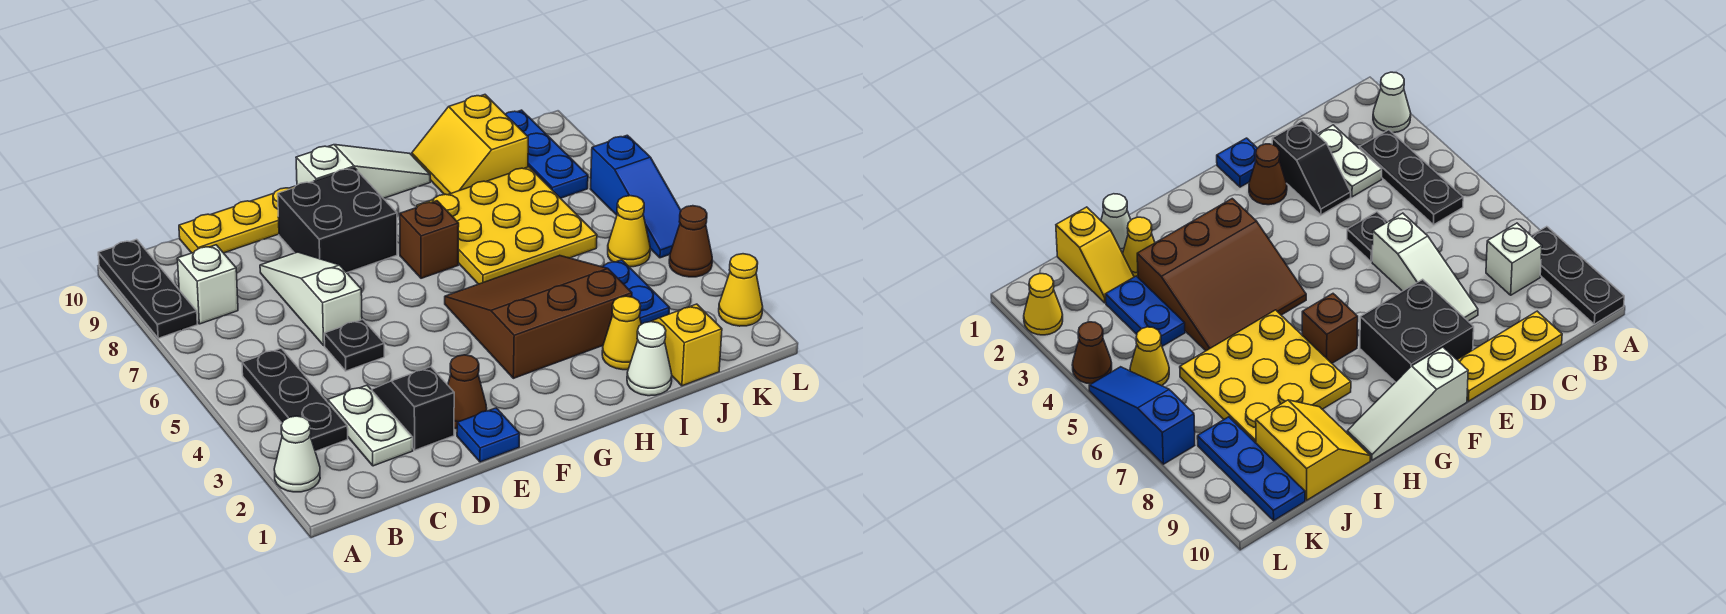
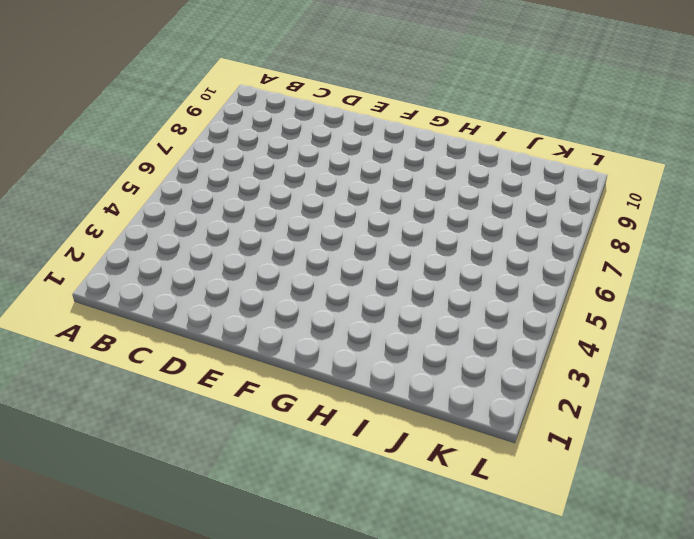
none -> white cone A2 level 1
none -> black plate A8:A10 level 1
none -> black plate B3:B5 level 1

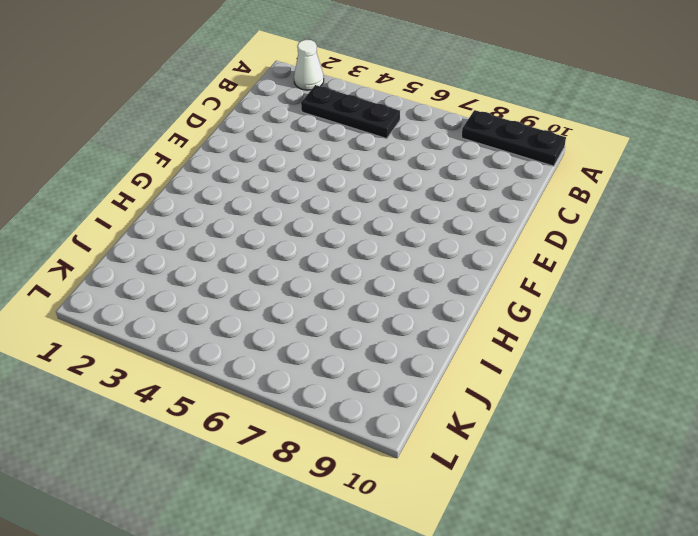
none -> white brick B8 level 1
none -> white plate C2:C3 level 1
none -> yellow plate C10:E10 level 1

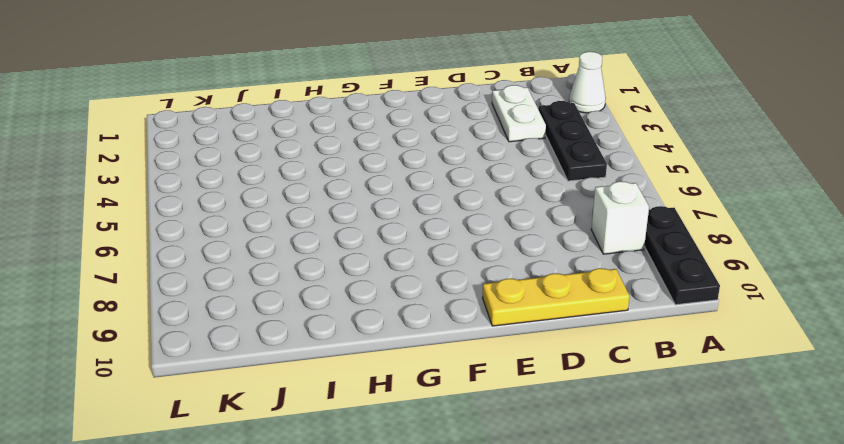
none -> black slope D2:D3 level 1 top 2
none -> black plate D5 level 1
none -> white slope D6:D8 level 1 top 6

